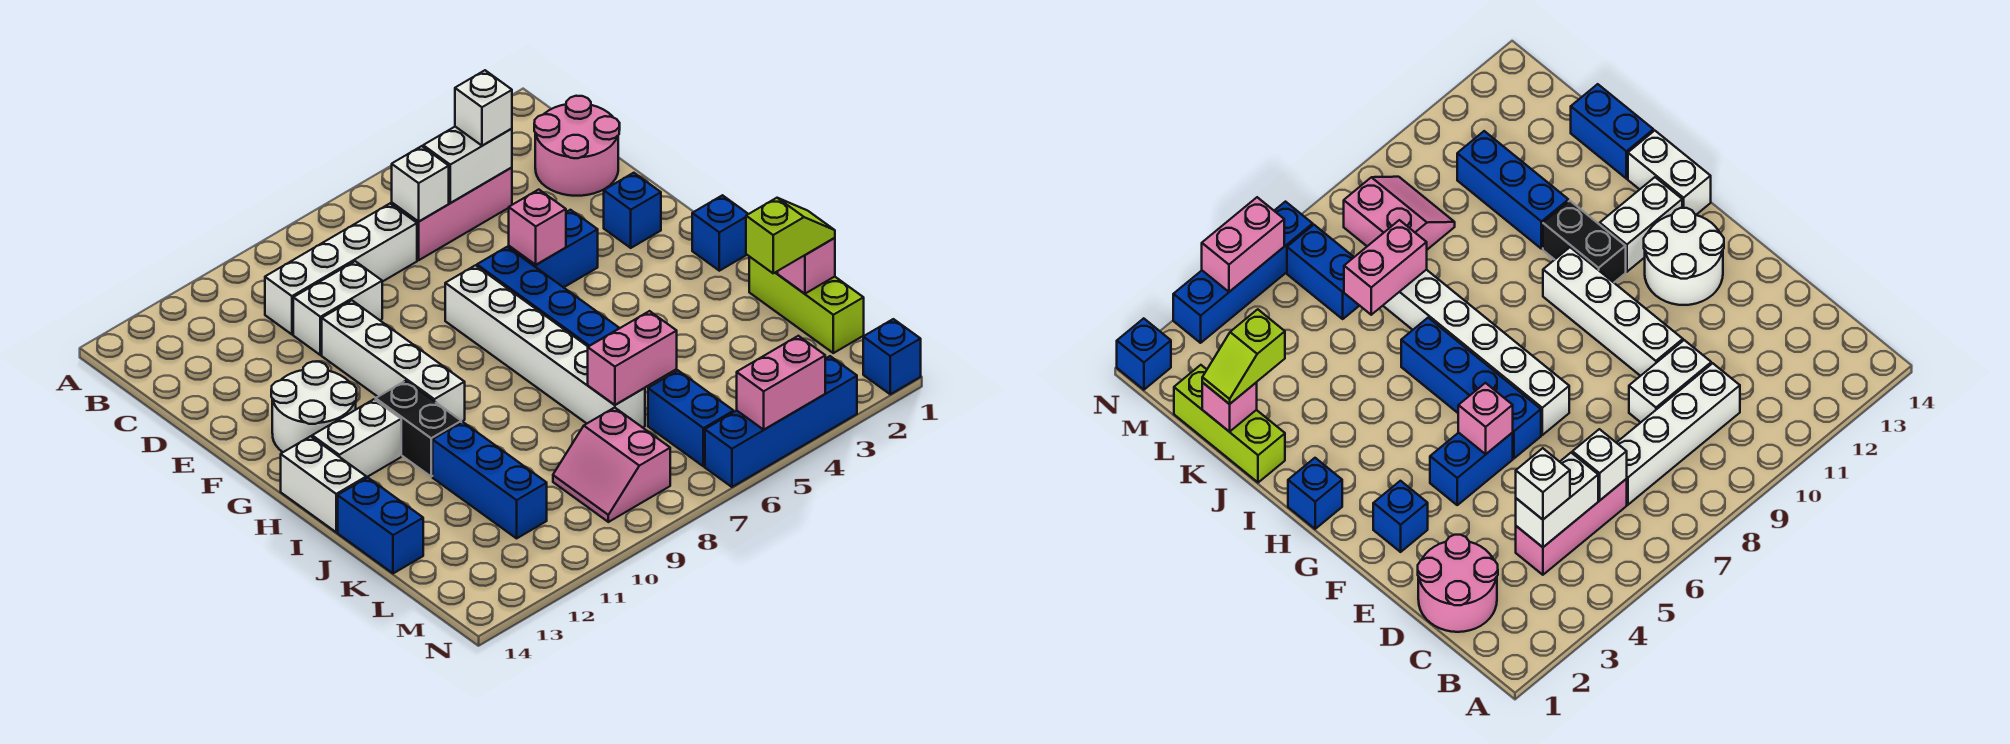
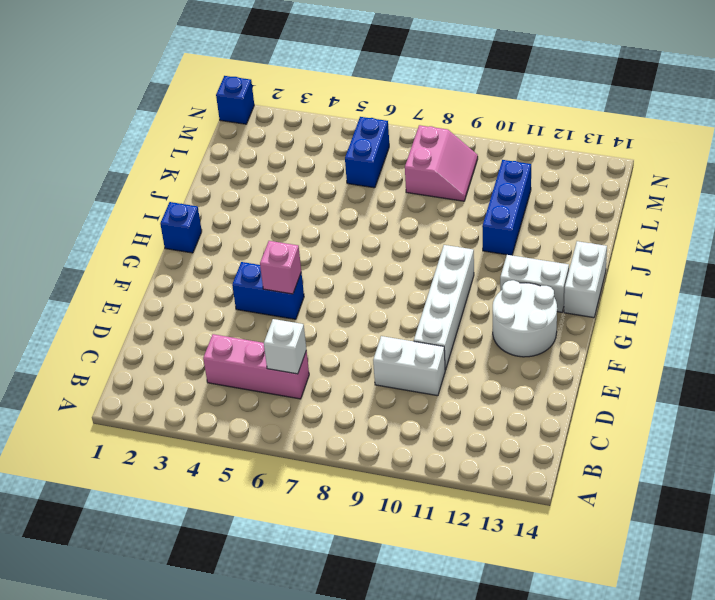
none -> pink round brick C1:D2 level 1
none -> white brick C7:C10 level 1
none -> blue brick F2 level 1

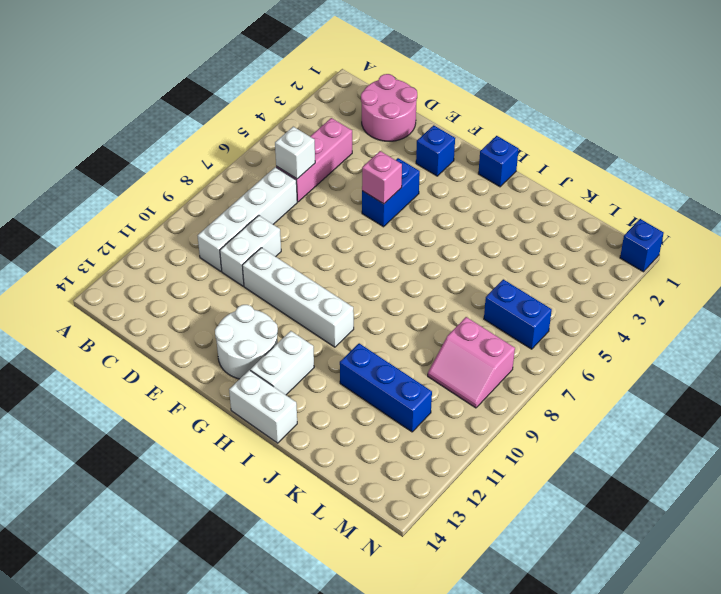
none -> blue brick F6:I6 level 1
none -> white brick F7:K7 level 1
none -> black brick H11:I11 level 1

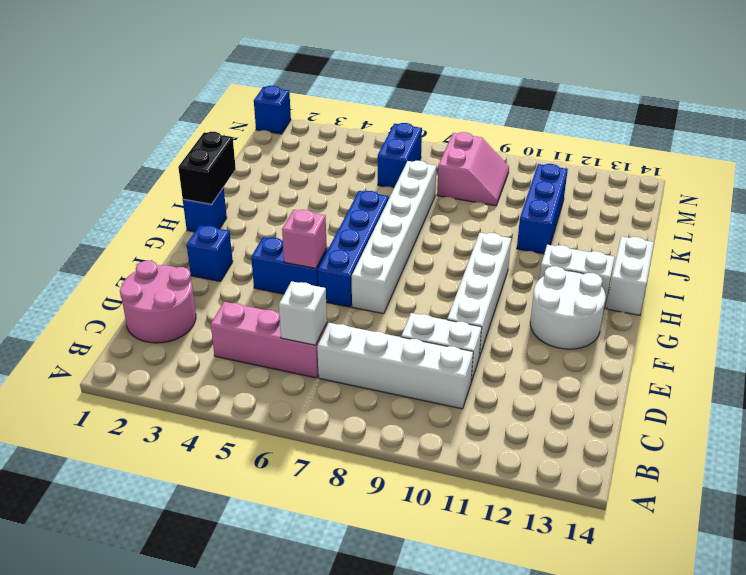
black brick H1:I1 level 2 -> black brick H11:I11 level 1
none -> lime brick J1:L1 level 1
none -> blue brick J14:K14 level 1
none -> blue brick N3:N6 level 1

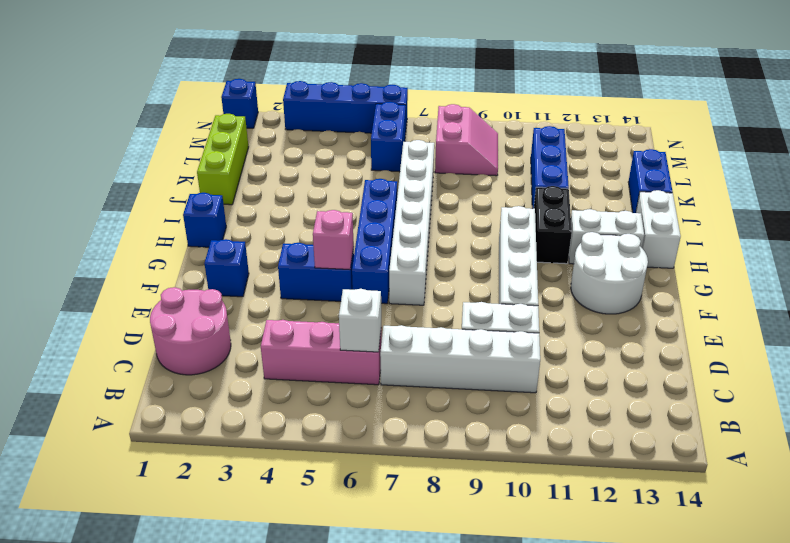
none -> white brick C4:C5 level 2
none -> pink brick K1 level 2
none -> pink brick K6:K7 level 2

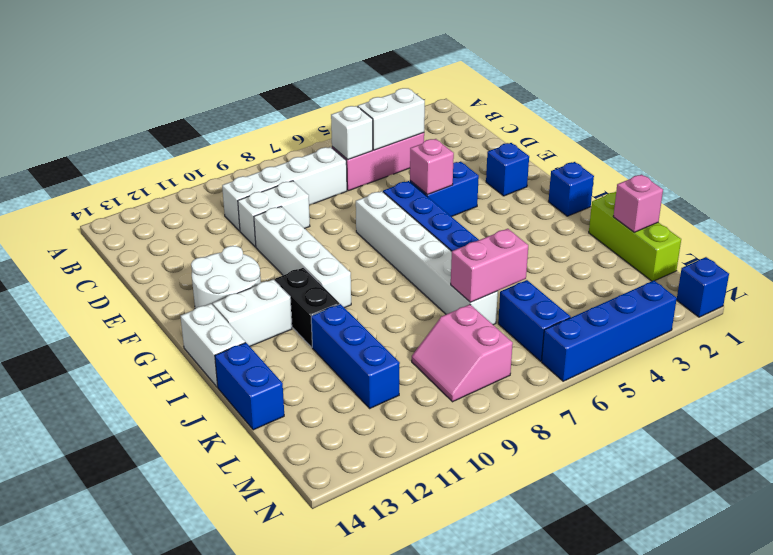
none -> pink round brick C1:D2 level 1
none -> pink brick N4:N5 level 2
none -> white brick C4 level 3

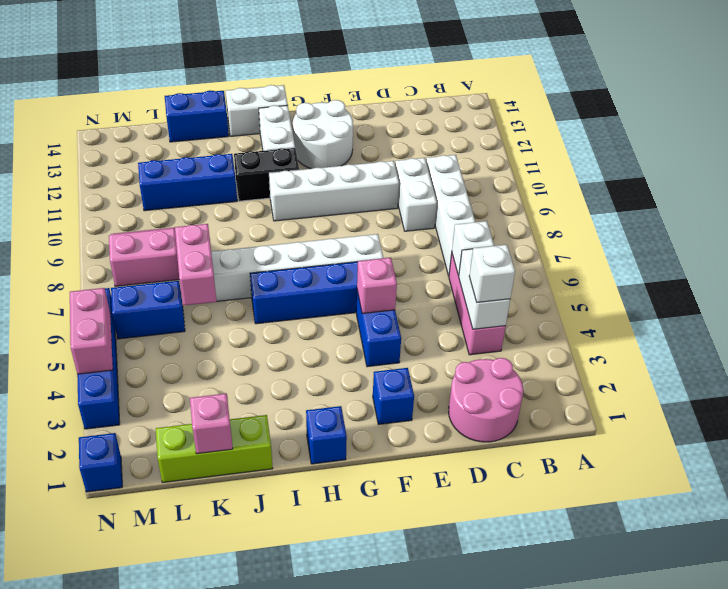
none -> lime slope K1:K2 level 3 top 2

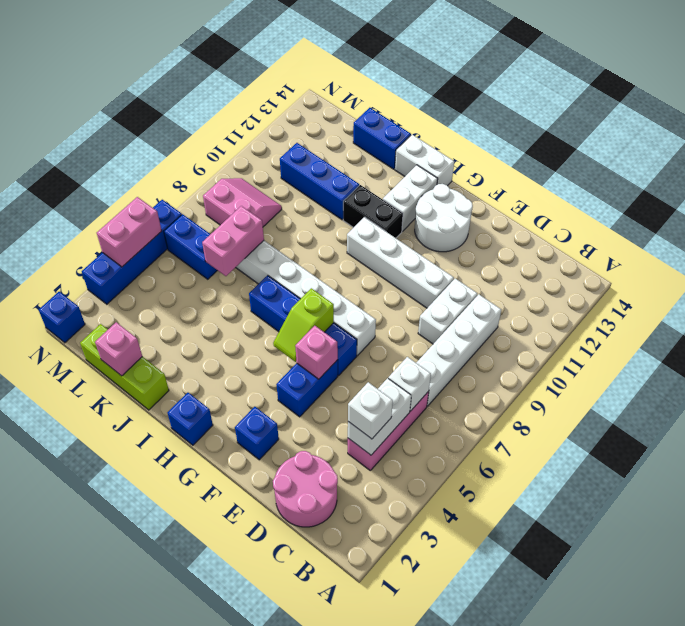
lime slope G5:G6 level 2 top 6 -> lime slope K1:K2 level 3 top 2

